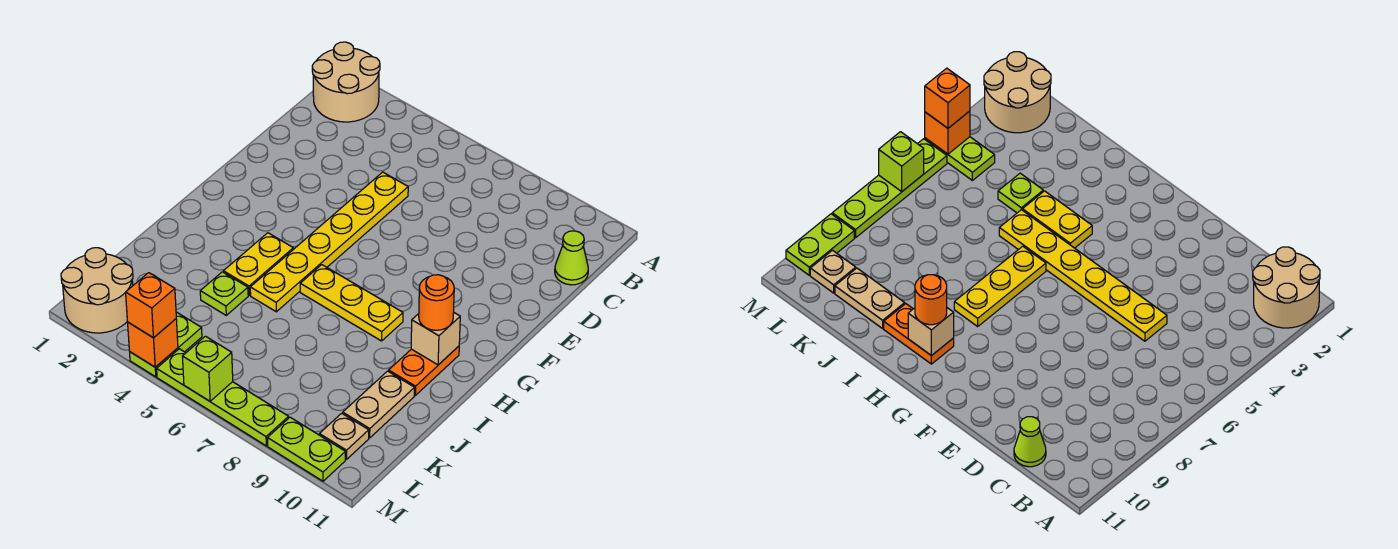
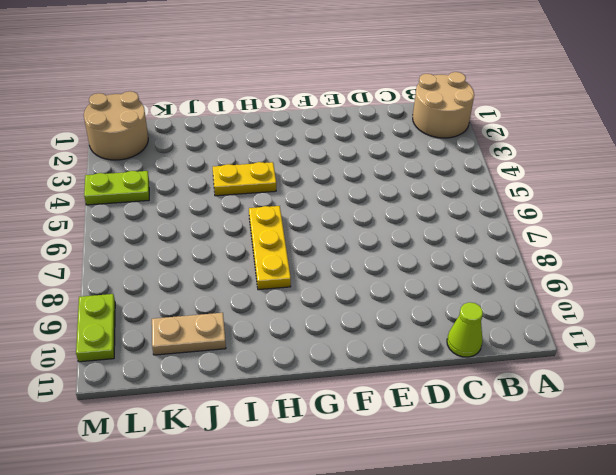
none -> yellow plate D5:I5 level 1
none -> orange plate H10:I10 level 1
none -> lime plate J4 level 1

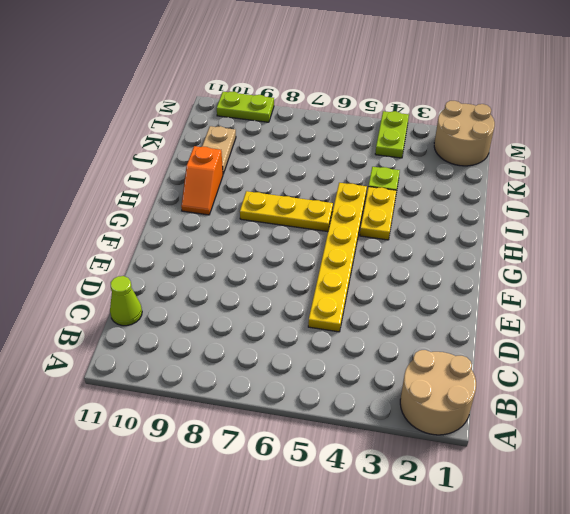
orange slope H10:I10 level 1 top I -> orange plate H10:I10 level 1
none -> tan plate L10 level 1
none -> lime plate M5:M8 level 1
none -> tan brick H10 level 2

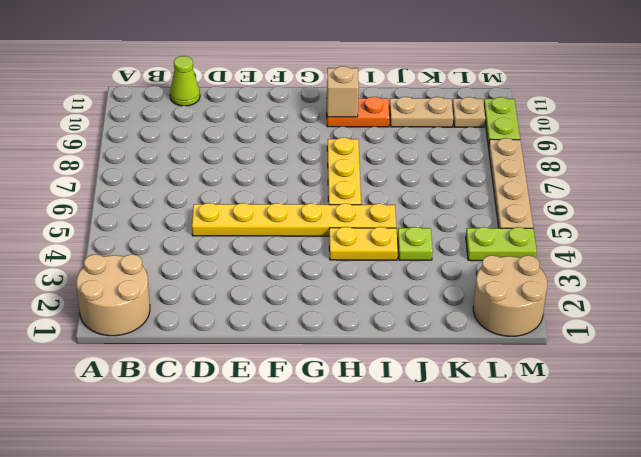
tan plate M5:M8 level 1 -> lime plate M5:M8 level 1
none -> orange brick M4 level 2
none -> lime brick M6 level 2
none -> orange round brick H10 level 3

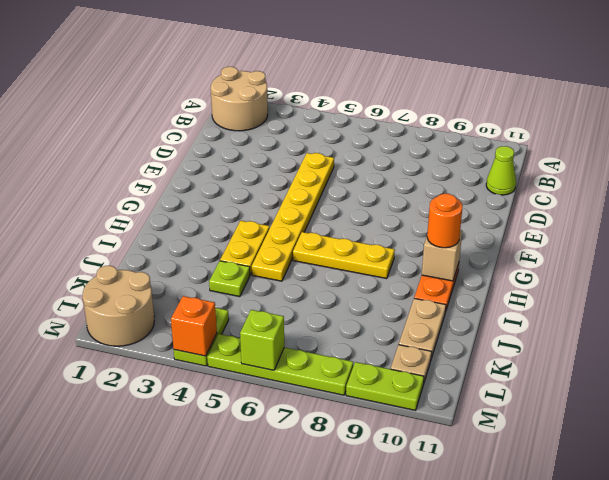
none -> orange brick M4 level 3

